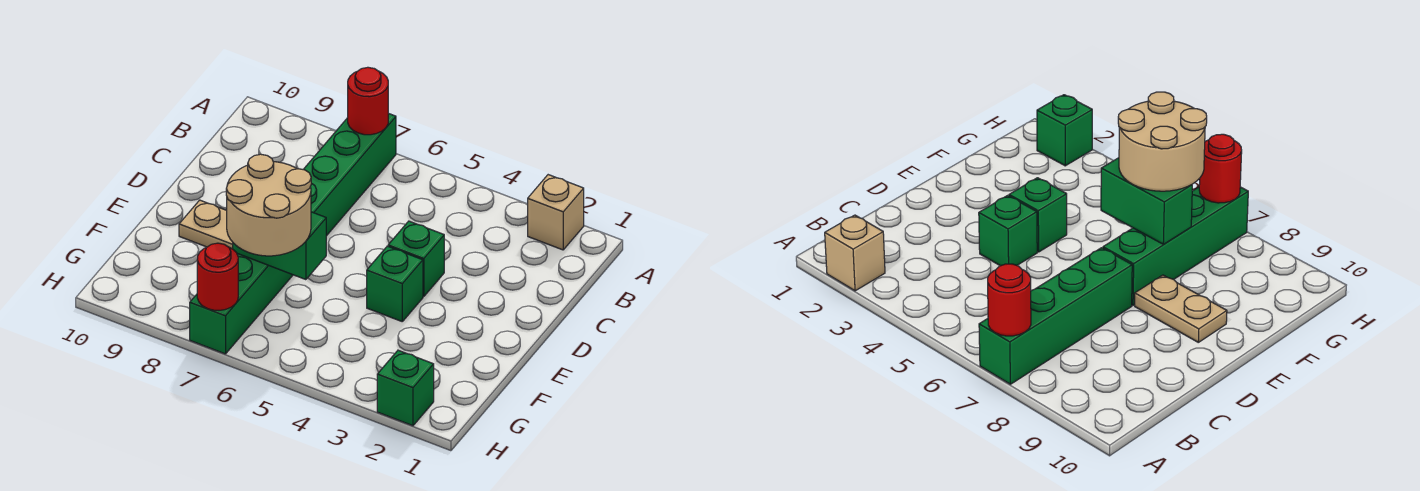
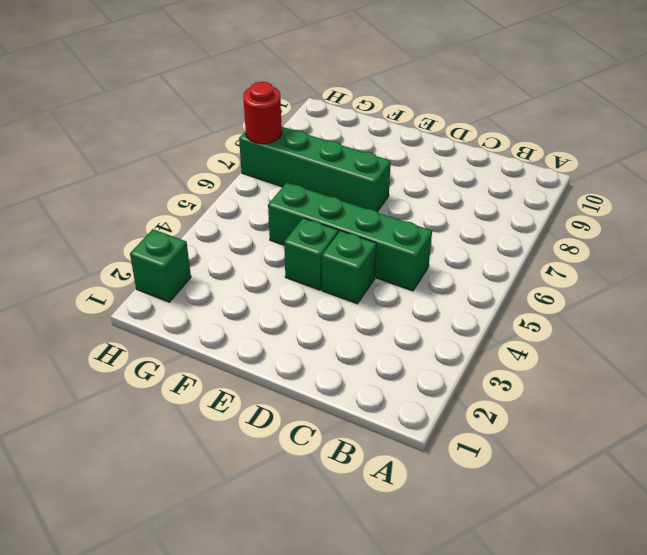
green brick C5:F5 level 1 -> green brick A7:D7 level 1
none -> tan brick A2 level 1
none -> tan plate E8:E9 level 1

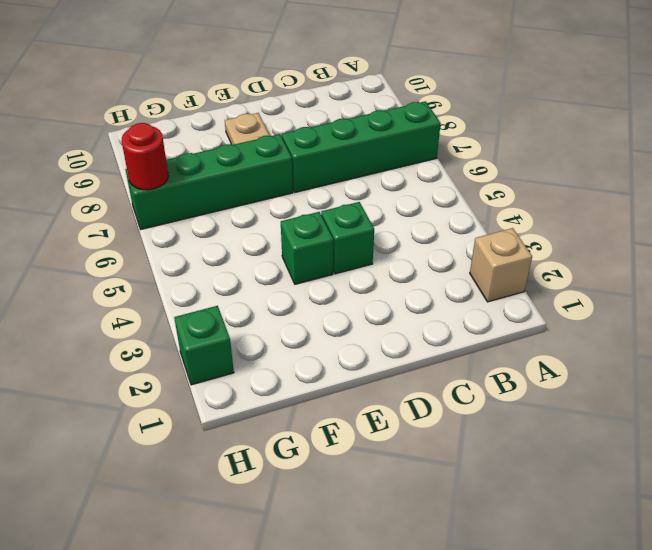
none -> red round brick A7 level 2
none -> green brick F6:F7 level 2

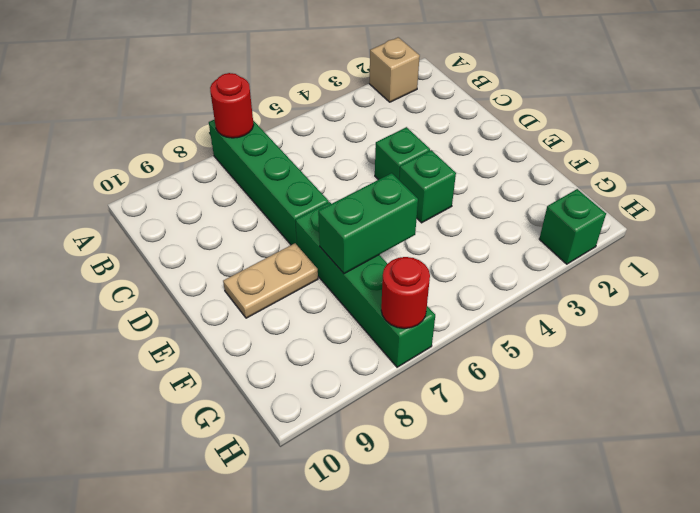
none -> tan round brick F6:G7 level 3

